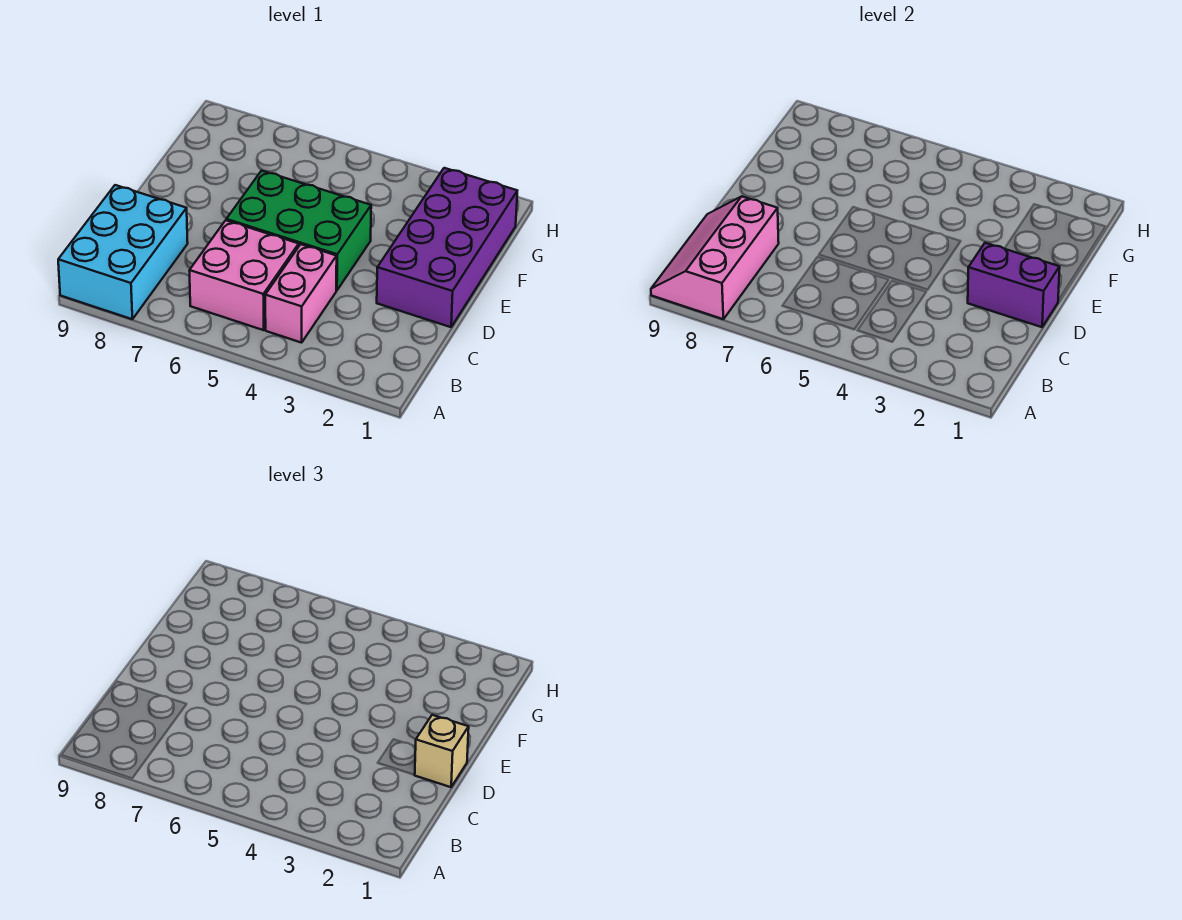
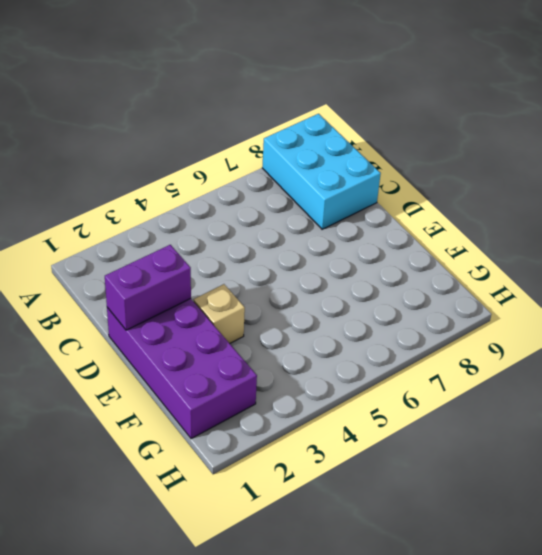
tan brick E3 level 1 -> tan brick D1 level 3
none -> pink brick B4:C4 level 1
none -> pink brick B5:C6 level 1

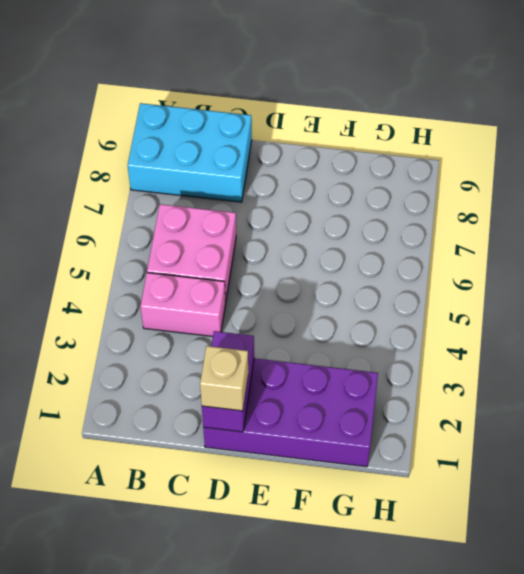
none -> green brick D4:E6 level 1
none -> pink slope A8:C9 level 2 top 8

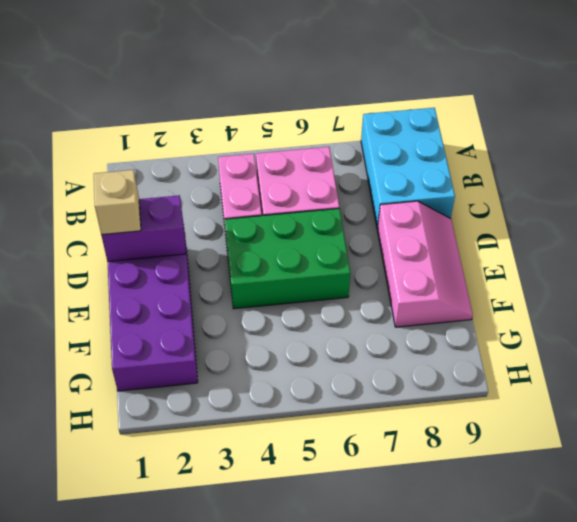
pink slope D8:F9 level 1 top 8 -> pink slope A8:C9 level 2 top 8

